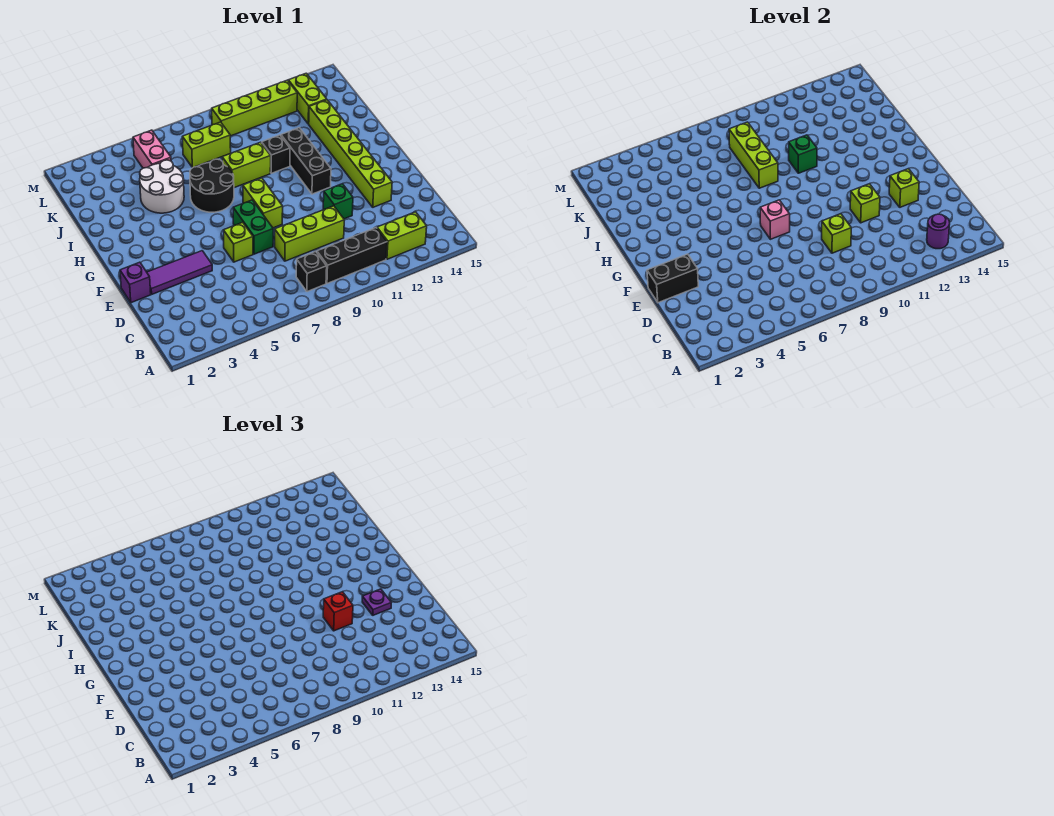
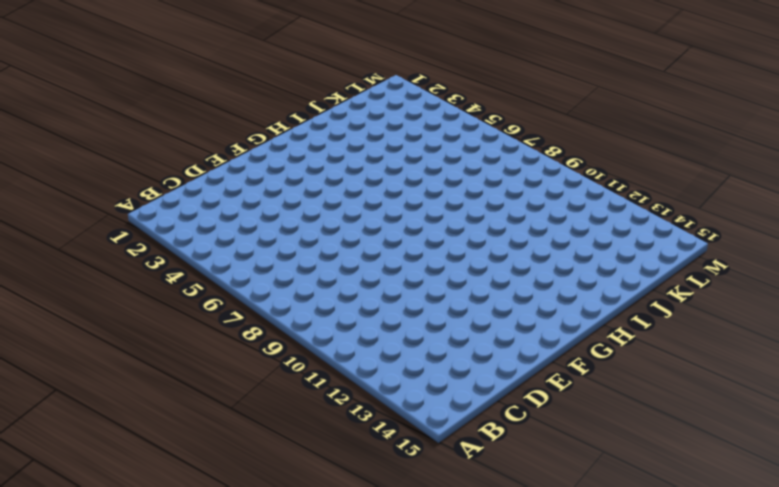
none -> black brick B8 level 1
none -> black brick B9:B11 level 1
none -> lime brick B12:B13 level 1
none -> lime brick D8:D10 level 1

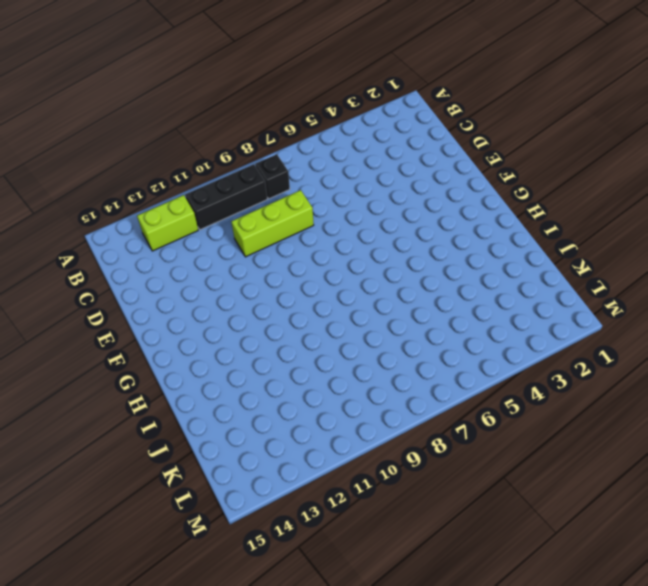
none -> purple brick E1 level 1
none -> purple tile E2:E4 level 1
none -> lime brick E6 level 1
none -> green brick E7:F7 level 1

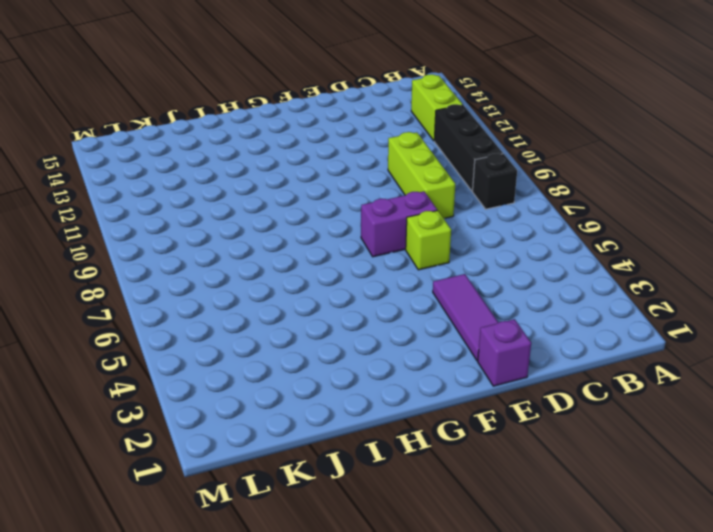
purple brick E7:F7 level 1 -> green brick E7:F7 level 1
none -> green brick E11 level 1
none -> lime brick E13:J13 level 1
none -> lime brick F8:G8 level 1
none -> black brick G11:I11 level 1

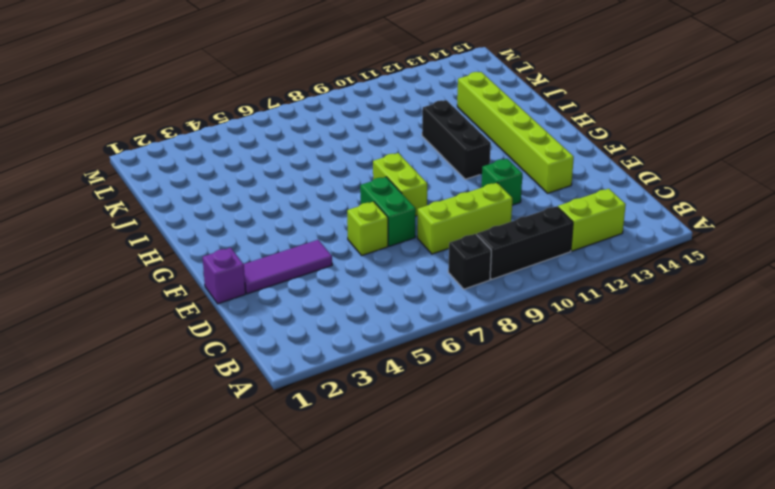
none -> black round brick H6:I7 level 1
none -> white round brick I4:J5 level 1
none -> lime brick I8:I9 level 1
none -> black brick I10 level 1

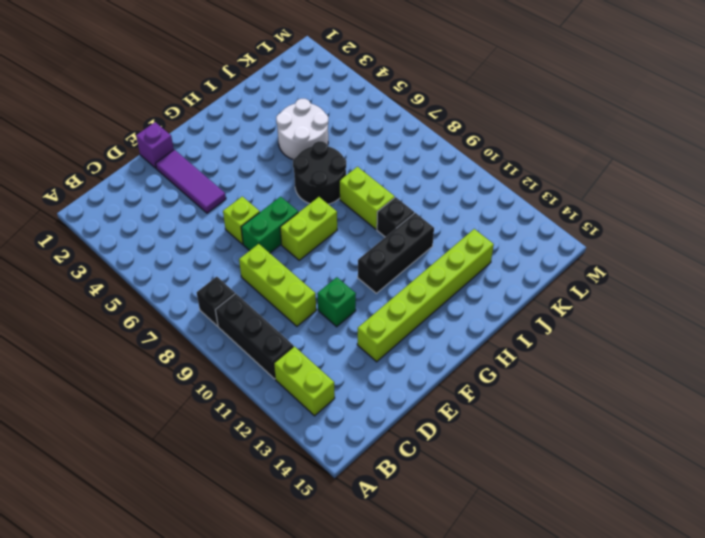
none -> pink brick K5:L5 level 1
none -> lime brick K7:K8 level 1
none -> lime brick K13:L13 level 1
none -> lime brick L9:L12 level 1

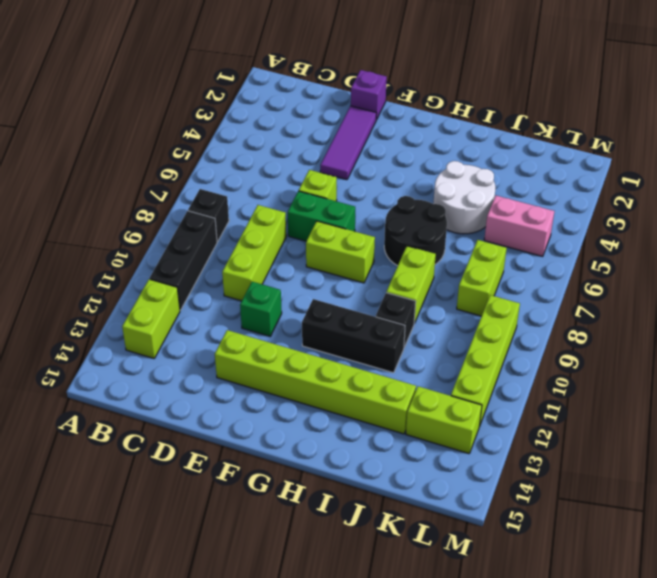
none -> purple round brick B13 level 2
none -> lime brick D9 level 2
none -> black brick E1:E2 level 2
none -> lime brick E11 level 2

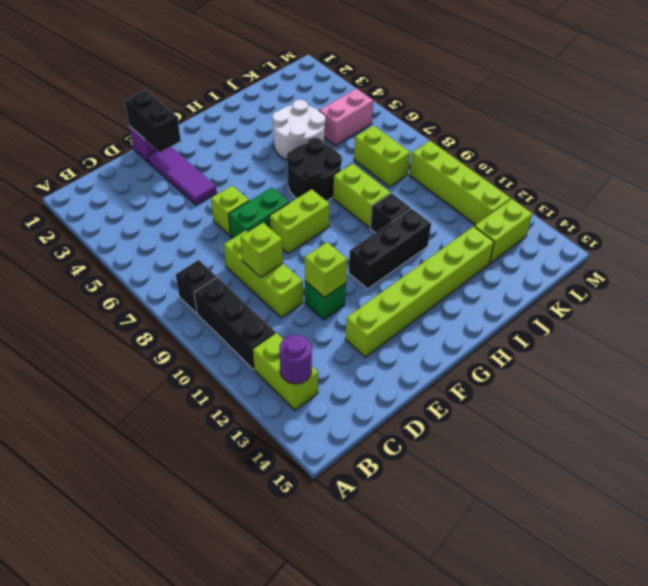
none -> lime brick E13 level 2
none -> pink brick F7 level 2
none -> lime brick I8:K8 level 2
none -> green brick I10 level 2

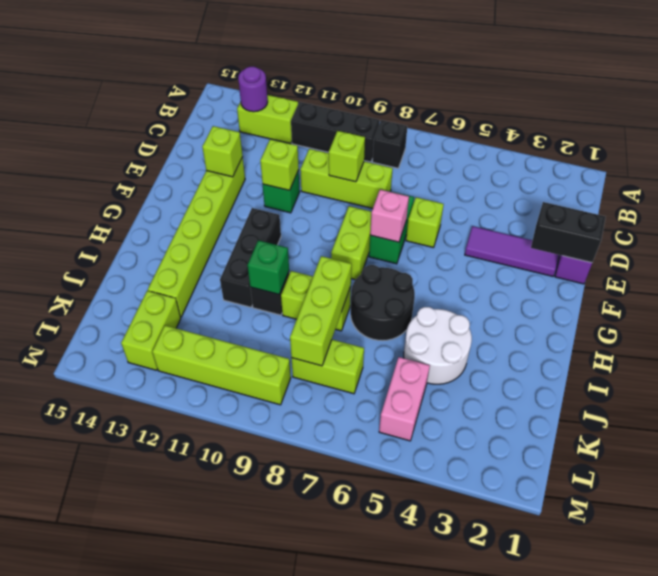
none -> red brick E11 level 3
none -> purple plate E13 level 3

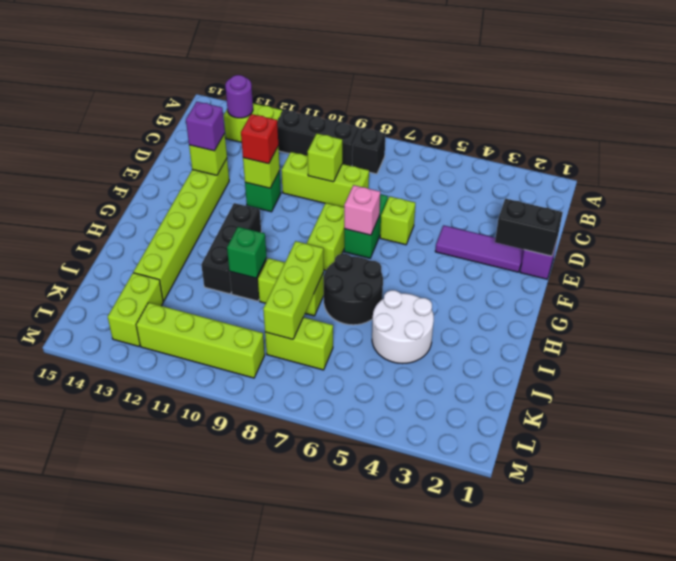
purple brick E13 level 3 -> purple plate E13 level 3
none -> pink brick K5:L5 level 1

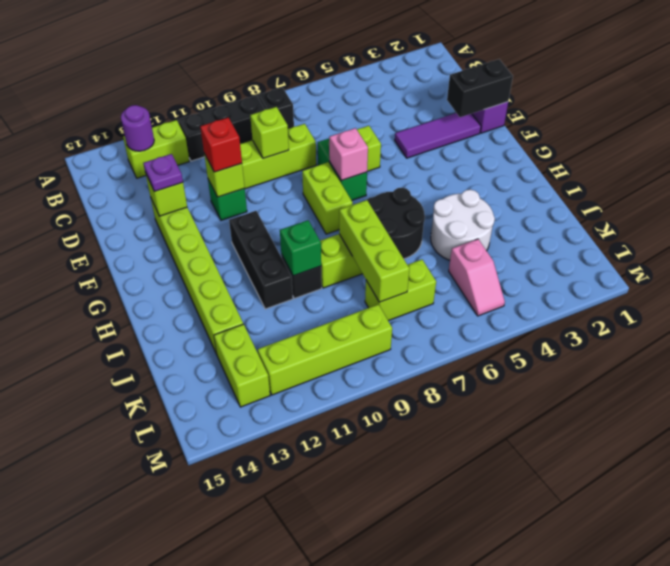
pink slope K5:L5 level 1 top K -> pink brick K5:L5 level 1

